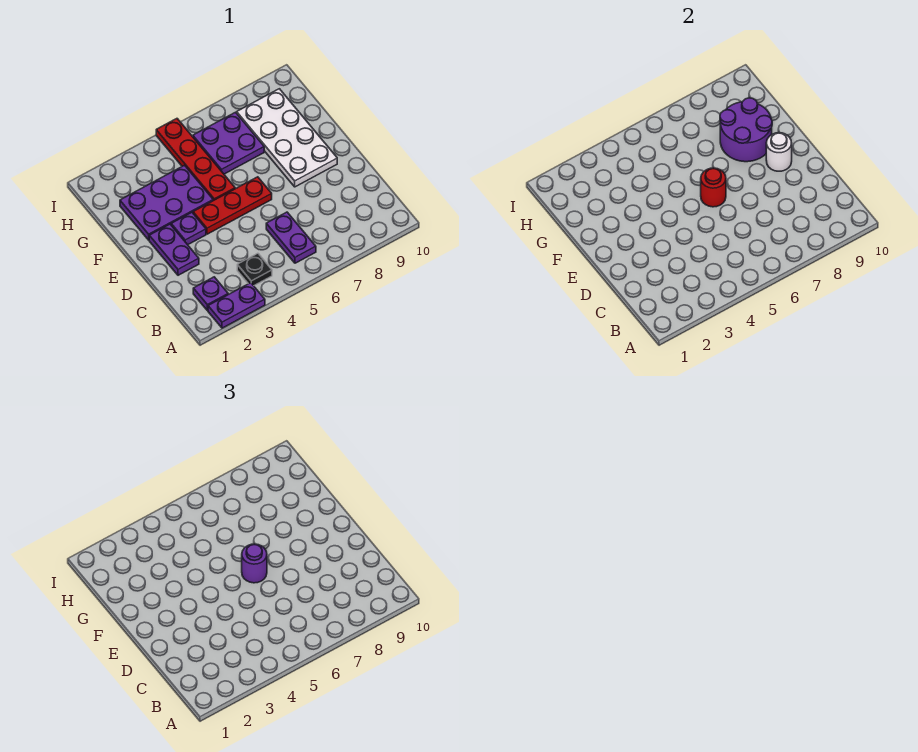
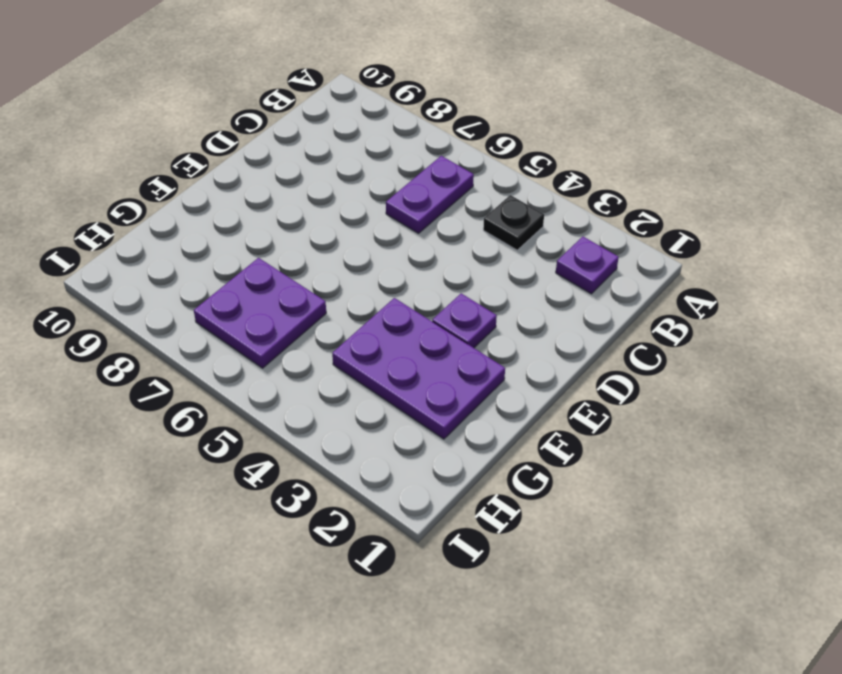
none -> purple plate A2:A3 level 1
none -> purple plate D2:E2 level 1
none -> red plate E4:E6 level 1

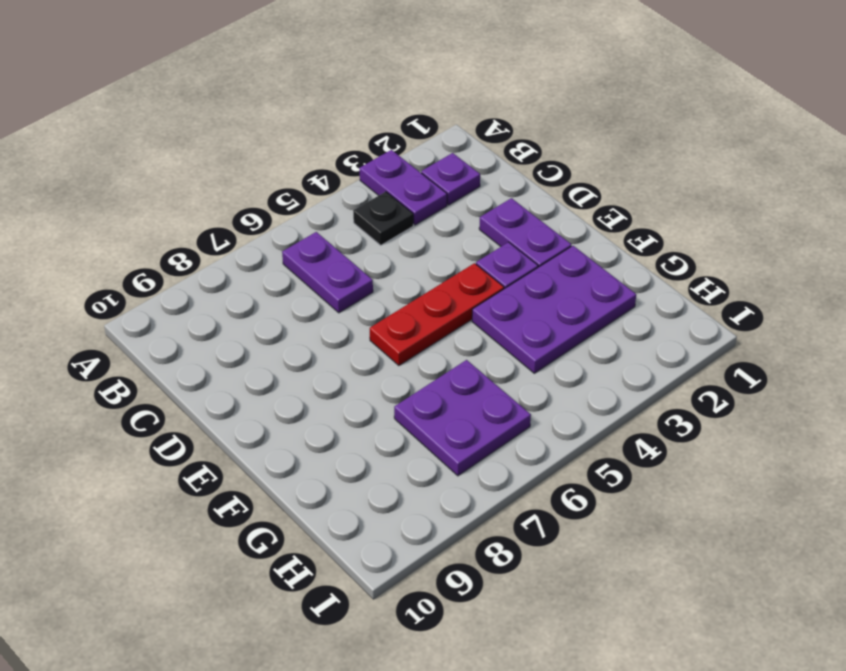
purple plate A3:B3 level 1 -> purple plate A2:A3 level 1
none -> white plate E8:H9 level 1
none -> red plate F5:I5 level 1
none -> red round brick E6 level 2

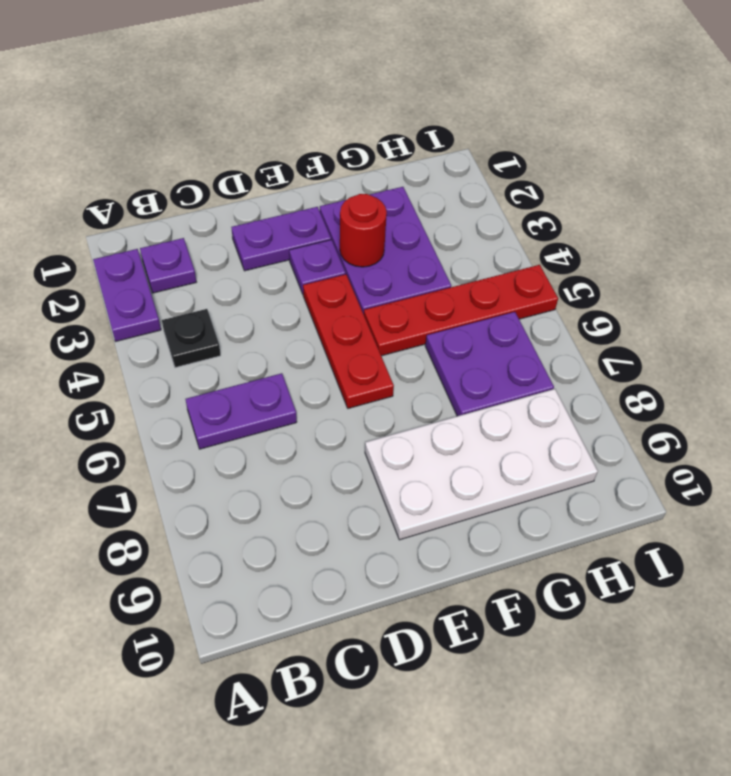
red round brick F3 level 2 -> red round brick E6 level 2
none -> white round brick E9 level 2
none -> purple round brick F8:G9 level 2
none -> purple round brick E6 level 3

